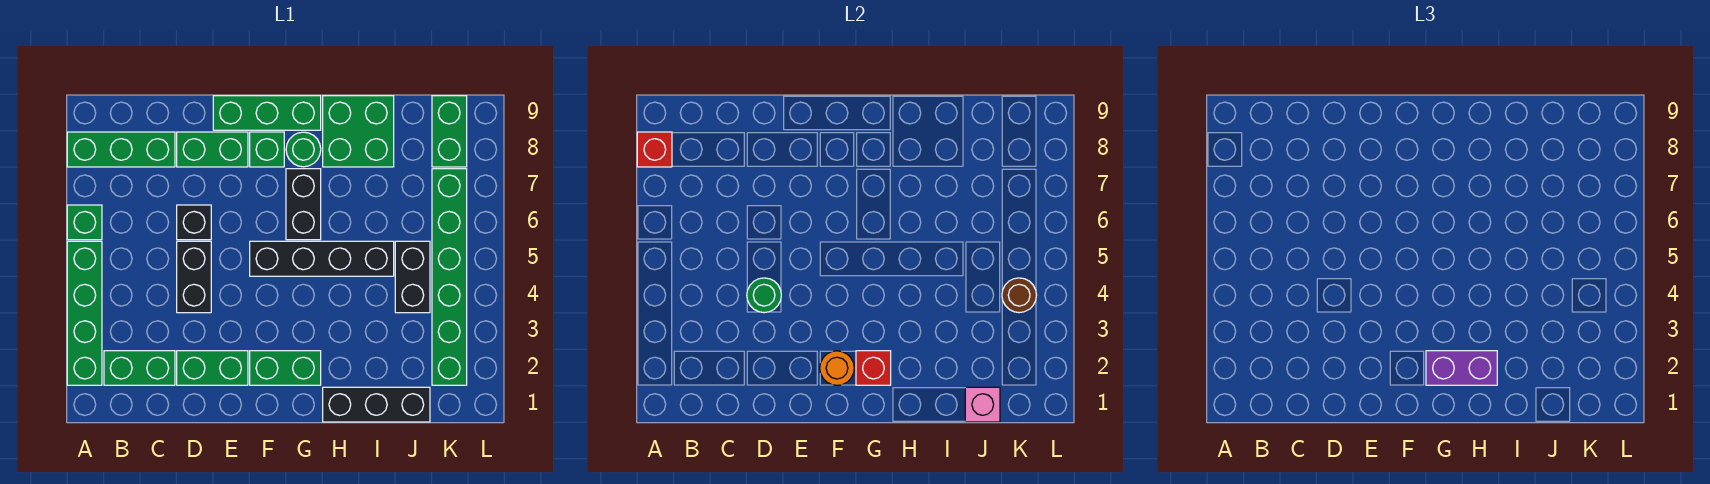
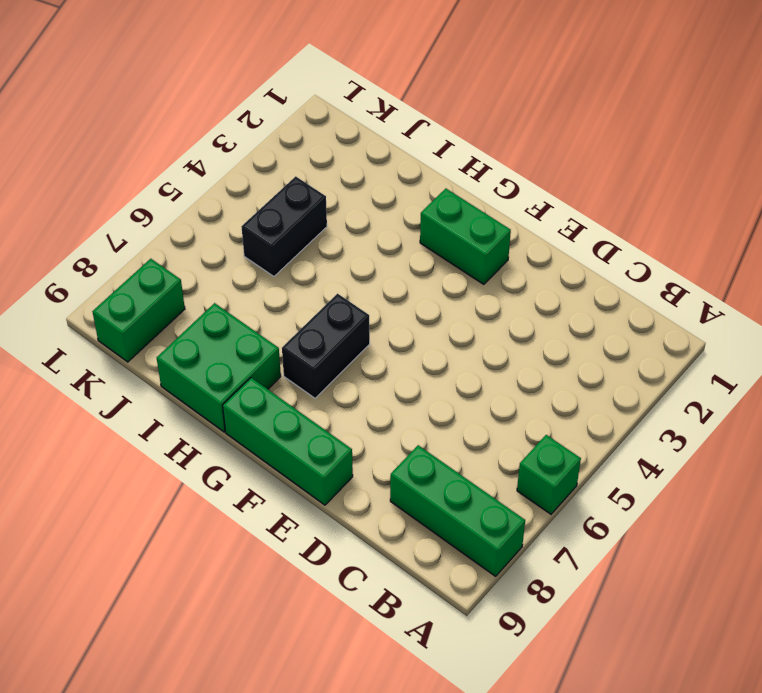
none -> green brick A2:A5 level 1
none -> green brick B2:C2 level 1
none -> green brick D2:E2 level 1

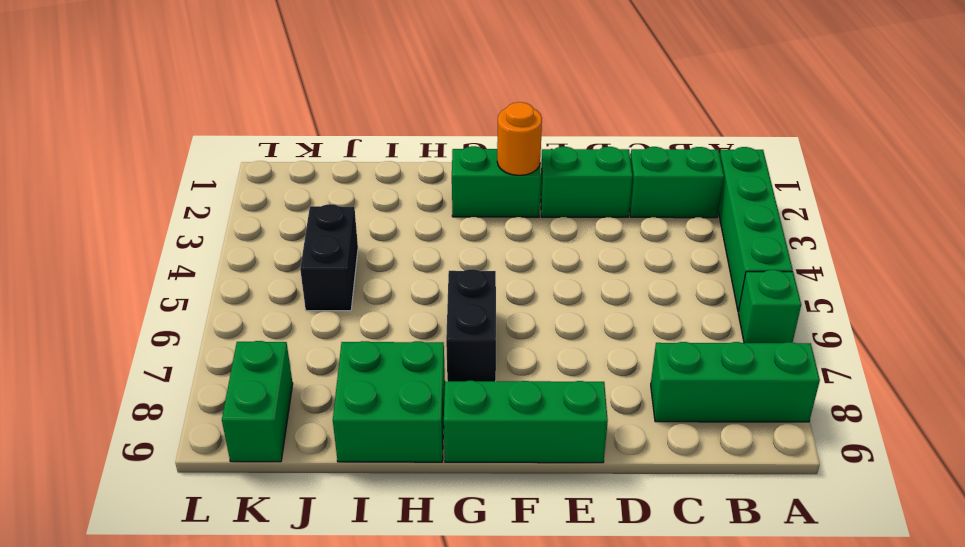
none -> black brick D4:D5 level 1
none -> black brick D6 level 1
none -> green brick D8:E8 level 1

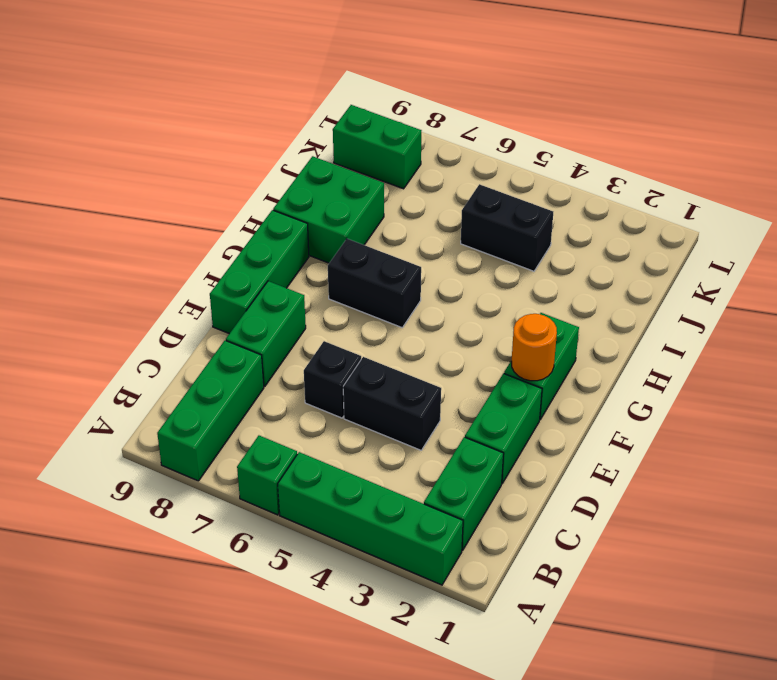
none -> black brick F5:I5 level 1
none -> green brick F8 level 1
none -> green round brick G8 level 1

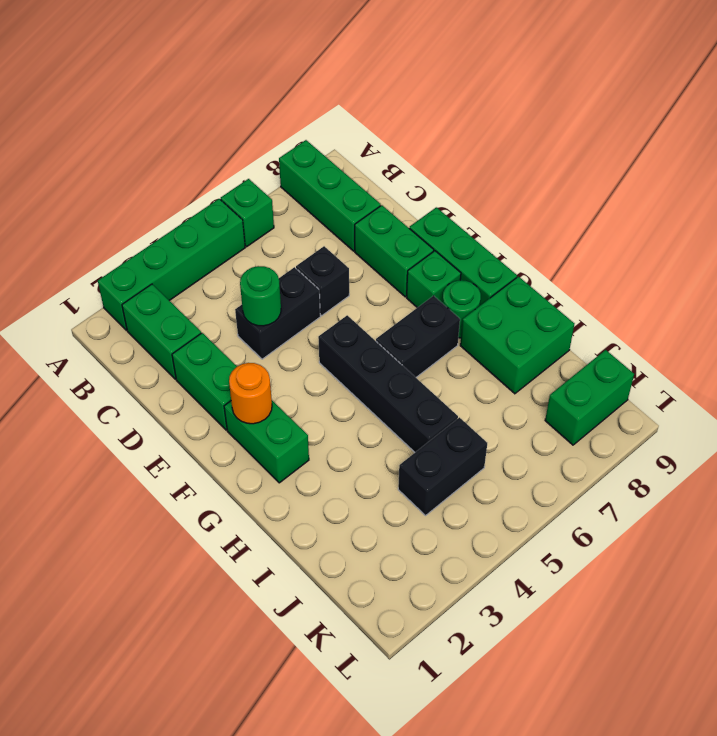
none -> black brick H1:J1 level 1
none -> green brick K2:K7 level 1
none -> red brick A8 level 2

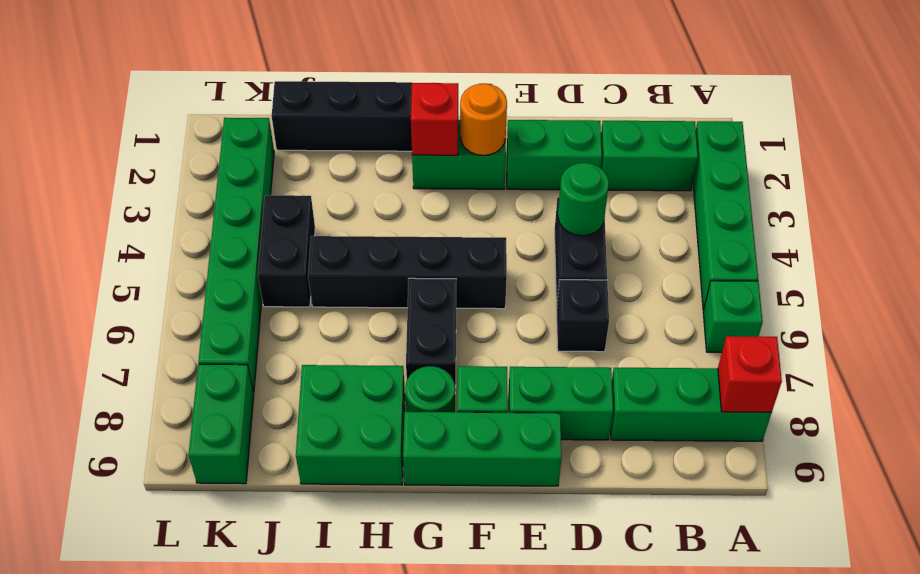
none -> pink brick J1 level 2
none -> brown round brick K4 level 2
none -> purple brick G2:H2 level 3

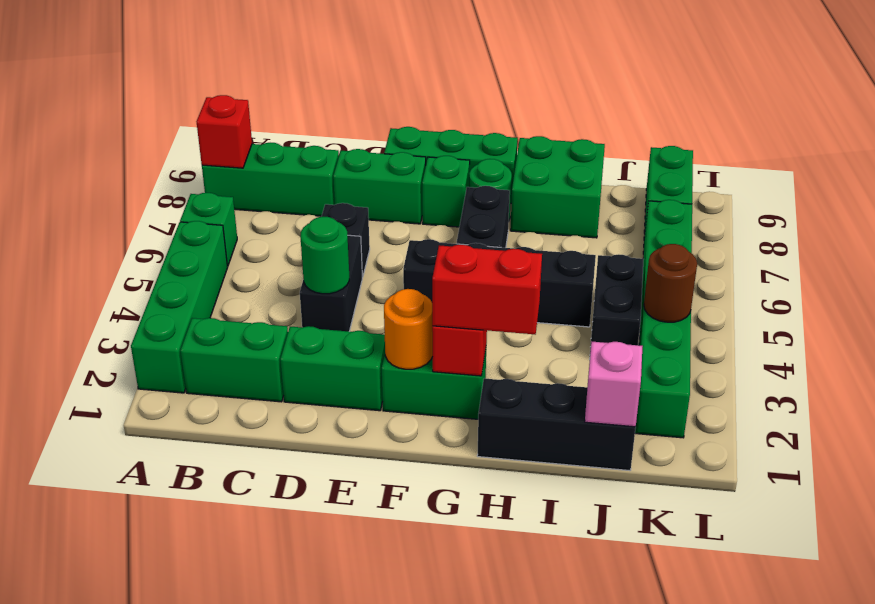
red brick G2:H2 level 3 -> purple brick G2:H2 level 3

